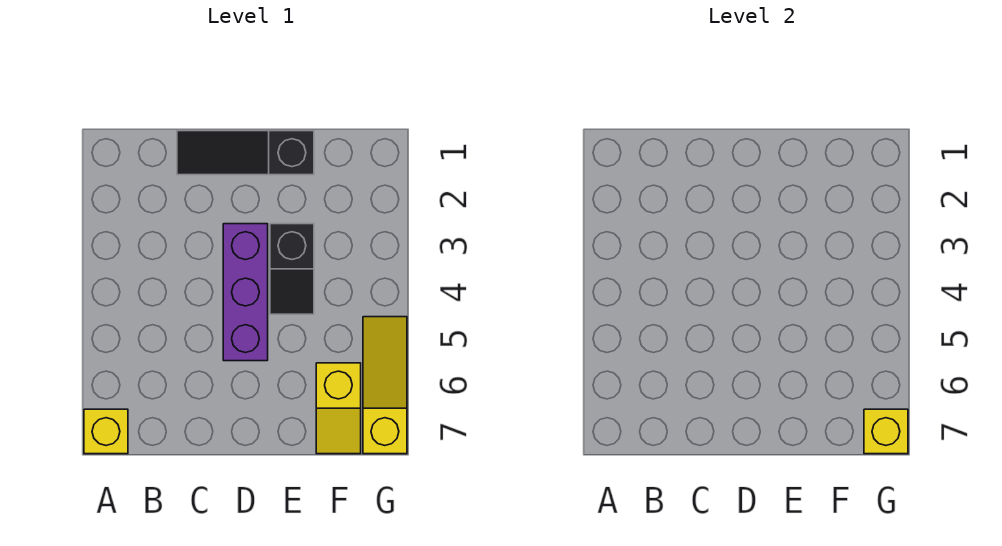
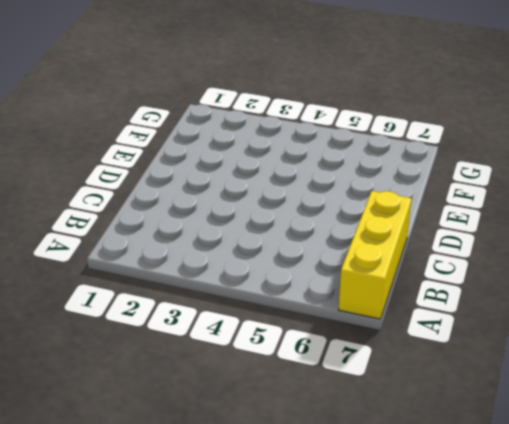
yellow brick A7:C7 level 1 -> yellow brick A7 level 1
none -> black slope C1:E1 level 1 top E
none -> purple brick D3:D5 level 1

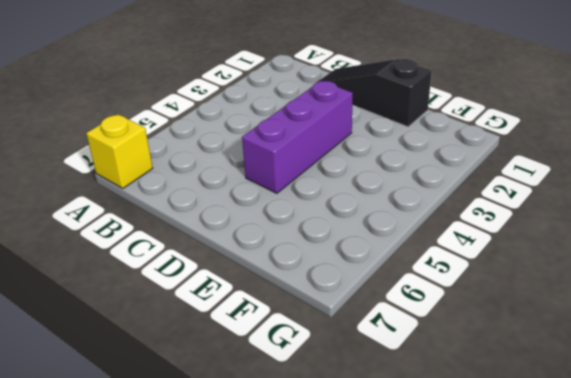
none -> black slope E3:E4 level 1 top 3
none -> yellow slope F6:F7 level 1 top 6

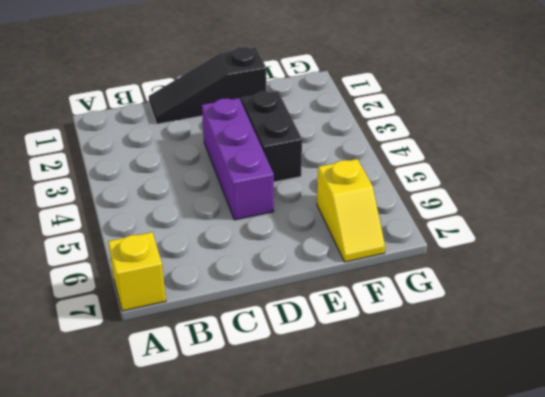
black brick E3:E4 level 1 -> black slope E3:E4 level 1 top 3
none -> yellow slope G5:G7 level 1 top 7
none -> yellow brick G7 level 2

